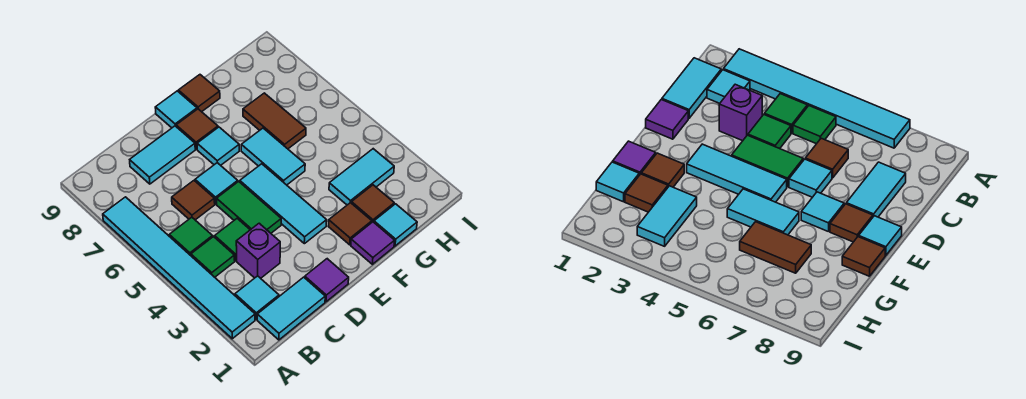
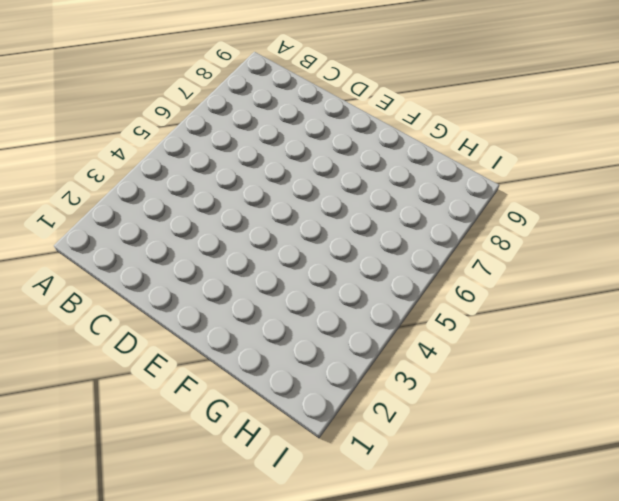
none -> cyan tile A2:A7 level 1
none -> cyan tile B1:C1 level 1
none -> cyan tile B2 level 1

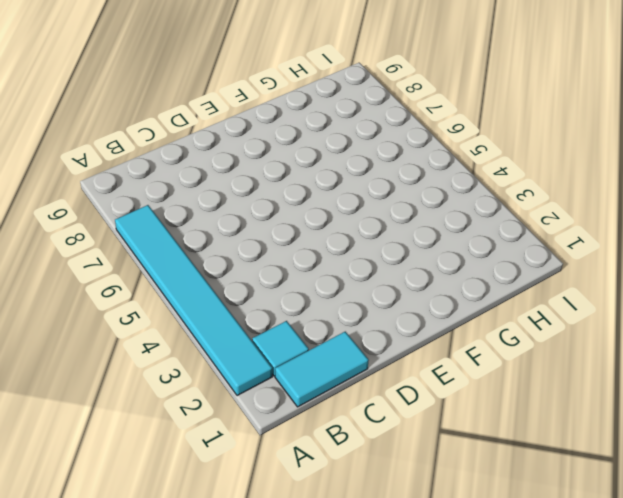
none -> green tile B4 level 1
none -> green tile B5 level 1
none -> purple brick C3 level 1

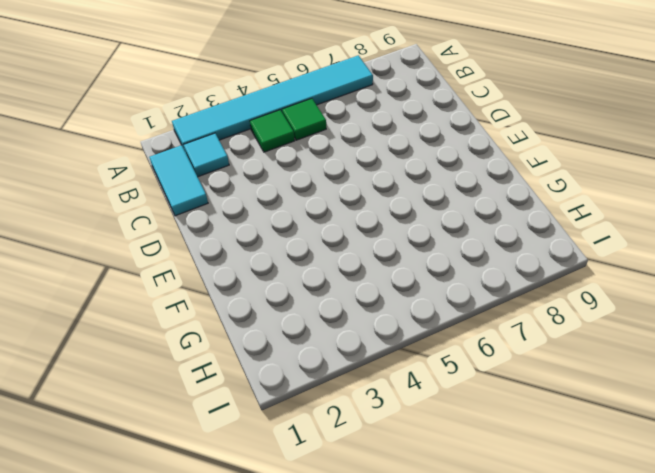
none -> purple brick C3 level 1
none -> green tile C4 level 1
none -> brown tile C6 level 1

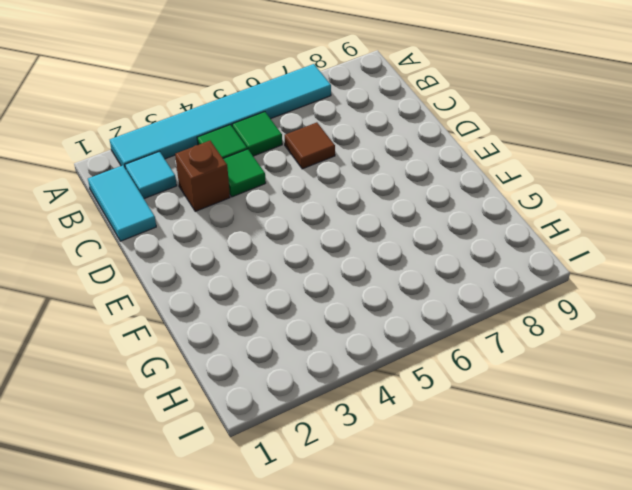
brown brick C3 level 1 -> purple brick C3 level 1
none -> cyan tile C8:D8 level 1
none -> purple tile D1 level 1
none -> green tile D4:D5 level 1

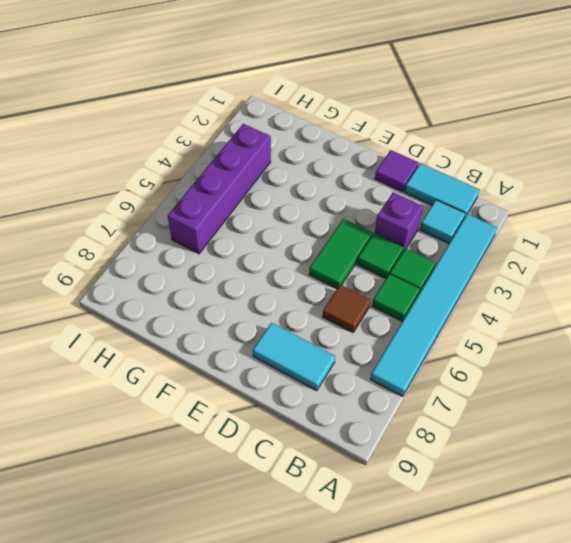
purple brick H3:H6 level 1 -> cyan tile G3:H3 level 1
none -> cyan tile D6 level 1
none -> cyan tile E3:E5 level 1
none -> cyan tile E7 level 1

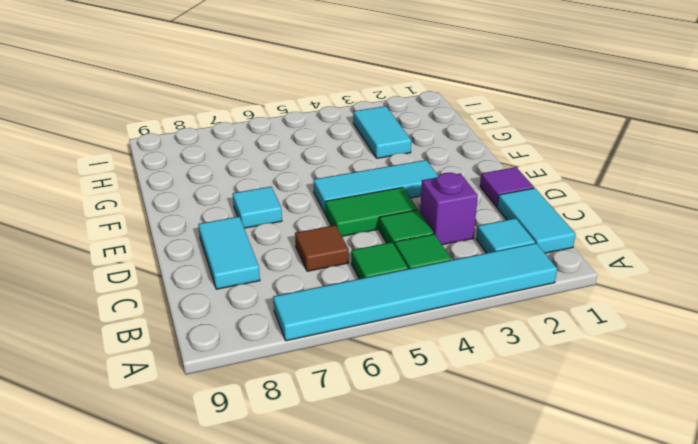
none -> cyan tile D6 level 1
none -> brown tile E8 level 1
none -> cyan tile E9 level 1

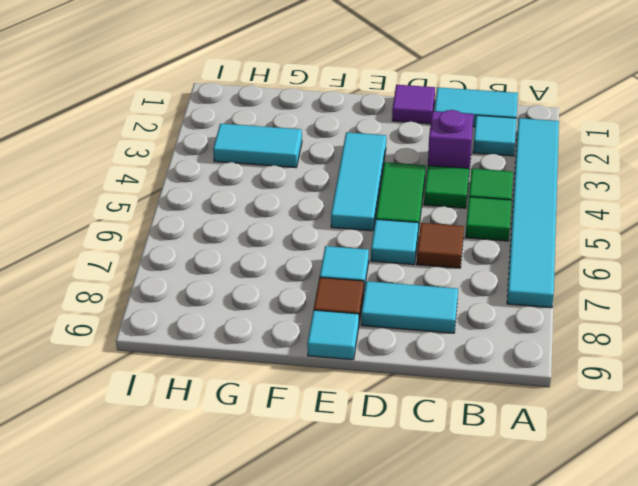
none -> purple tile F1 level 1
none -> brown tile F2 level 1
none -> cyan tile F5:F6 level 1

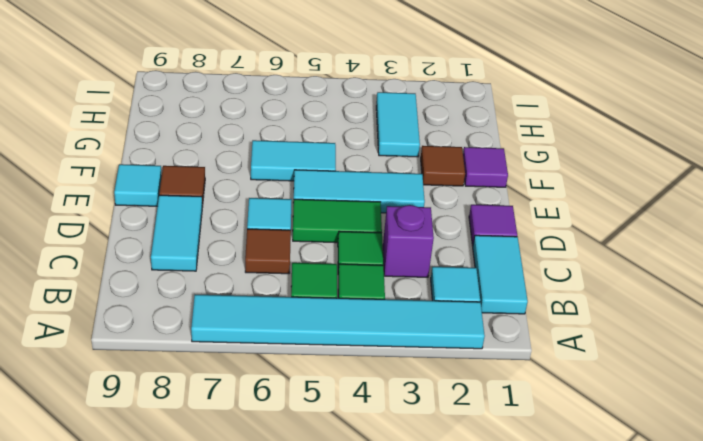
none -> cyan tile E7 level 1
none -> brown tile F9 level 1
none -> cyan tile G1 level 1

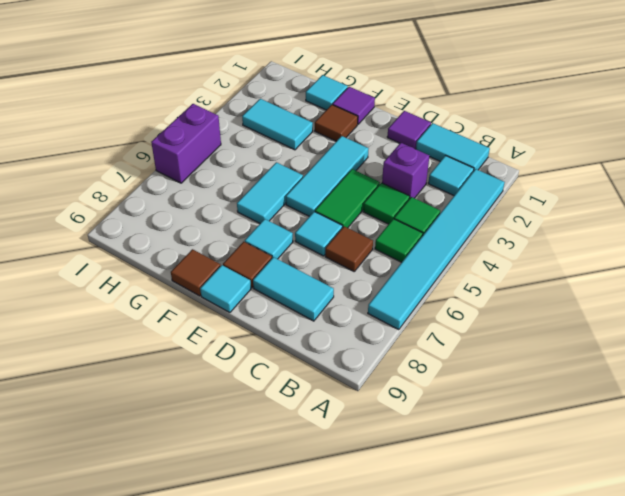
purple brick I5:I6 level 1 -> none
none -> brown tile G2 level 1
none -> brown tile G6:G7 level 1

